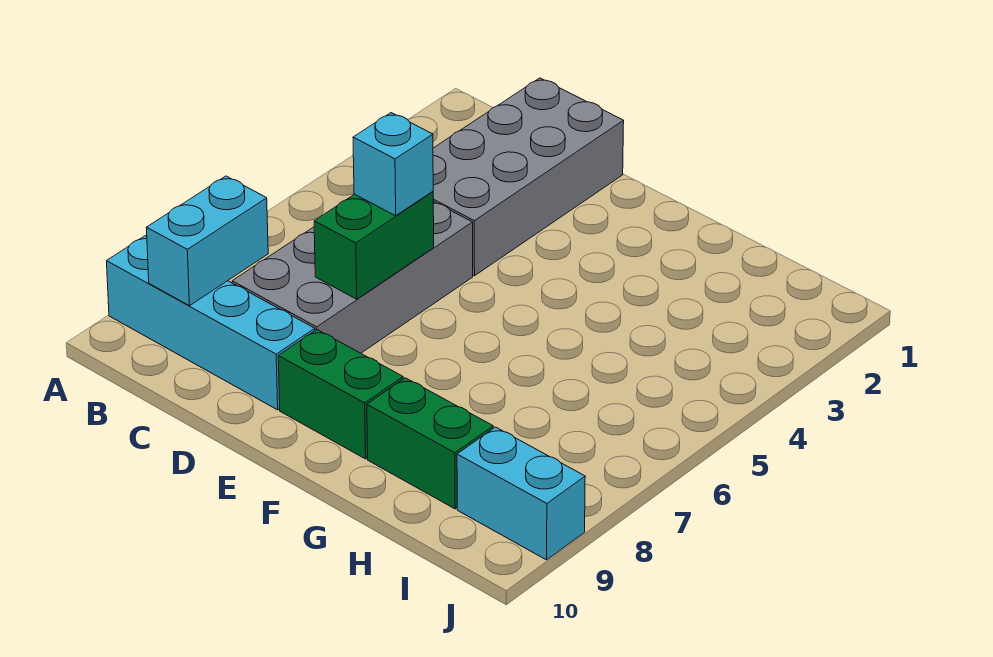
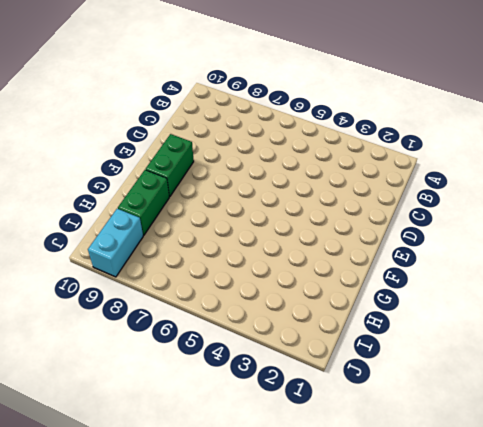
none -> cyan brick A9:D9 level 1
none -> grey brick C1:D4 level 1

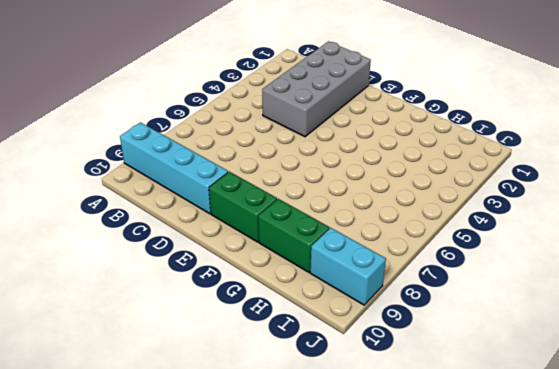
none -> grey brick C5:D8 level 1
none -> cyan brick B8:B9 level 2

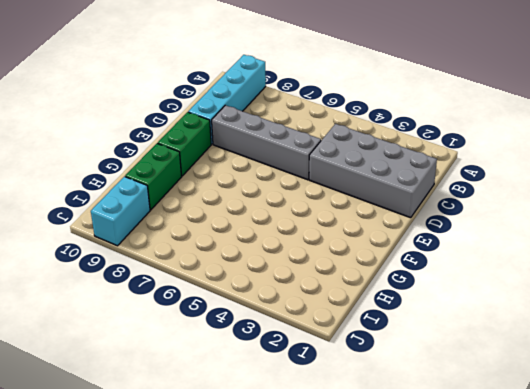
grey brick D5:D8 level 1 -> grey brick C5:D8 level 1
none -> cyan brick B8:B9 level 2
none -> green brick D6:D7 level 2

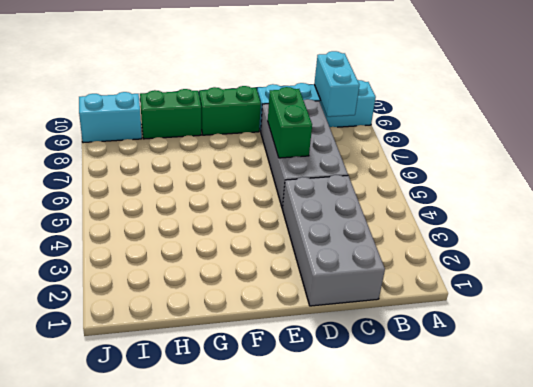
none -> cyan brick D6 level 3

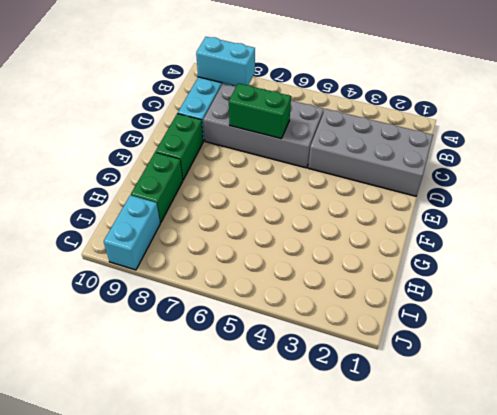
none -> cyan brick D6 level 3

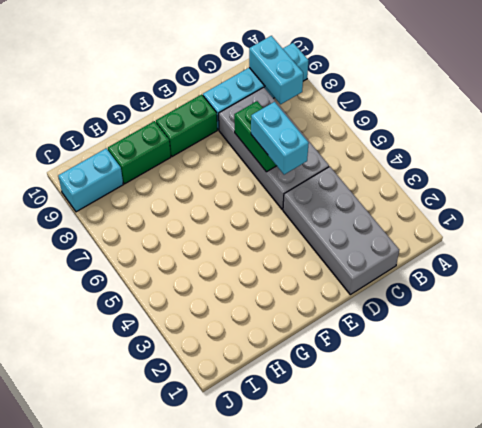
cyan brick D5:D6 level 3 -> cyan brick D6 level 3

